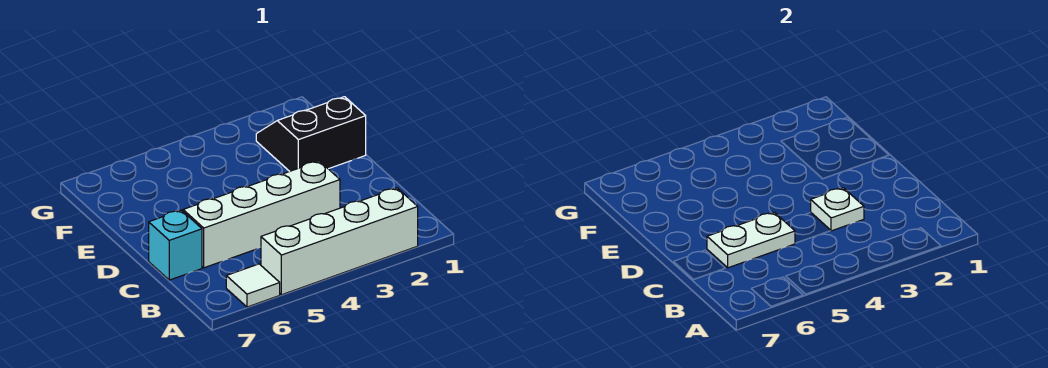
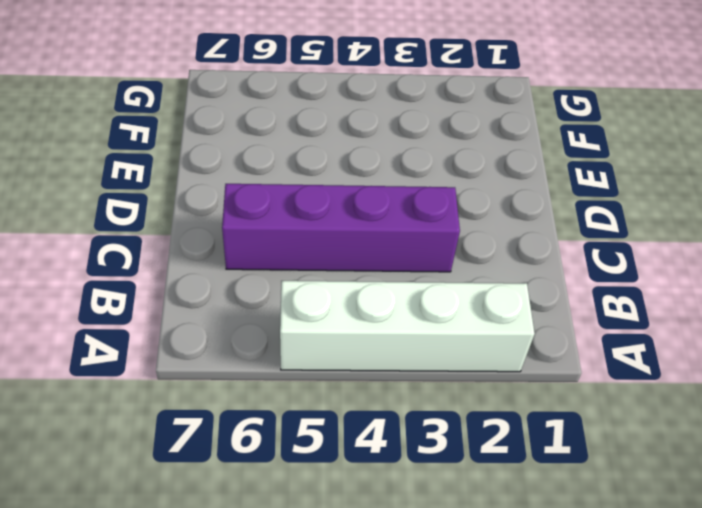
purple brick C3:C6 level 1 -> white brick C3:C6 level 1
none -> white tile A6 level 1
none -> cyan brick C7 level 1

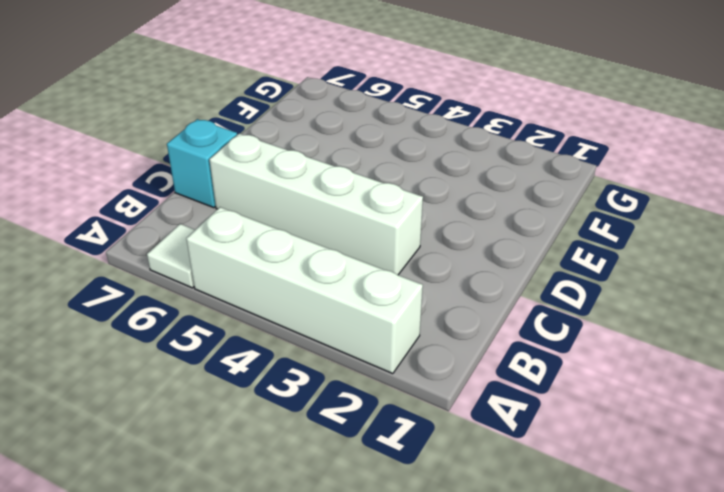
none -> black slope E1:F2 level 1 top E
none -> white plate C3 level 2

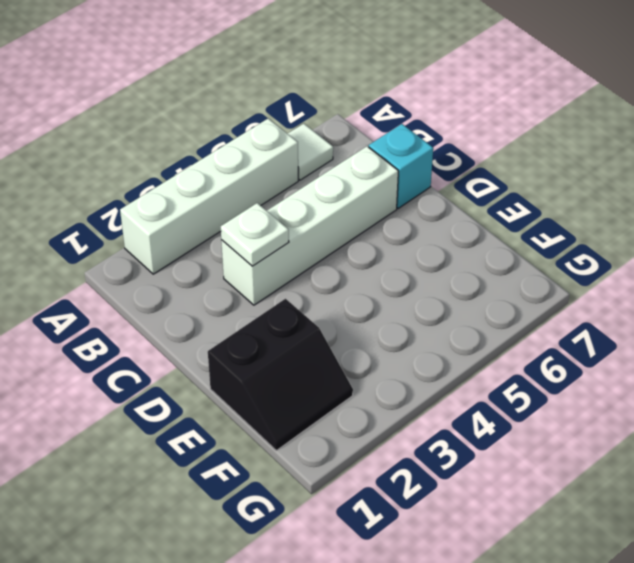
none -> white plate C5:C6 level 2

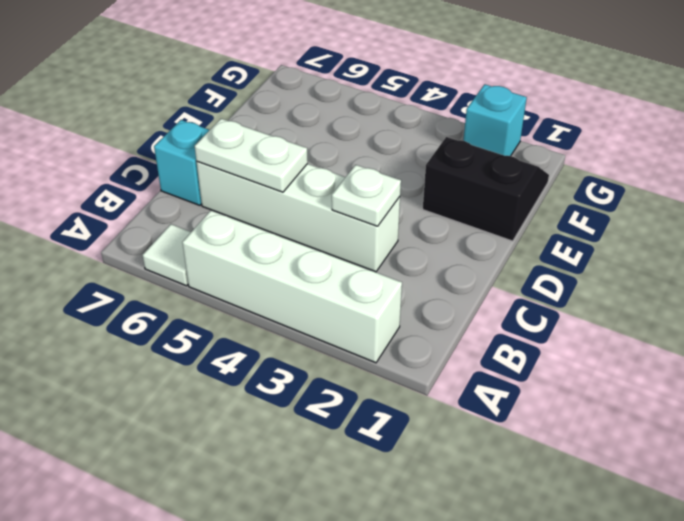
cyan brick G2 level 1 -> none

